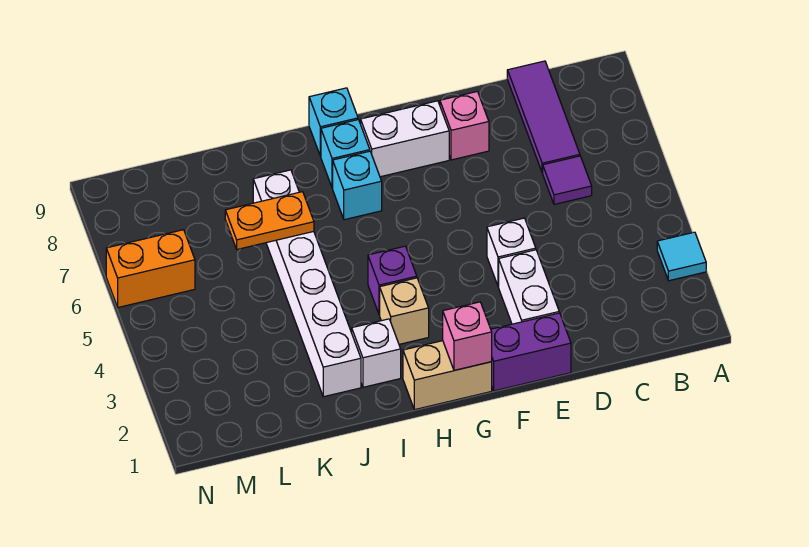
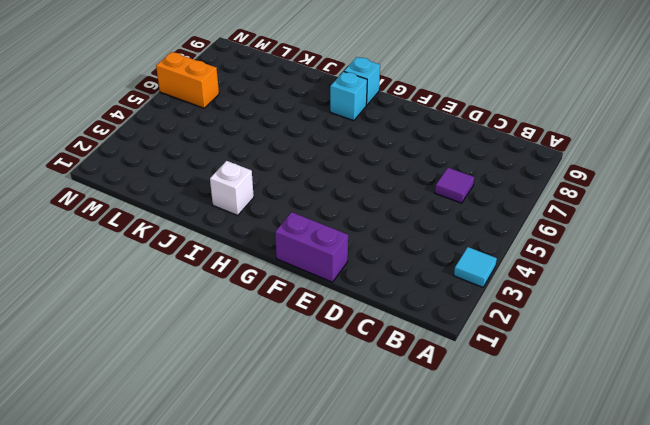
none -> purple tile C7:C9 level 1
none -> white brick E2:E3 level 1
none -> white brick E4 level 1

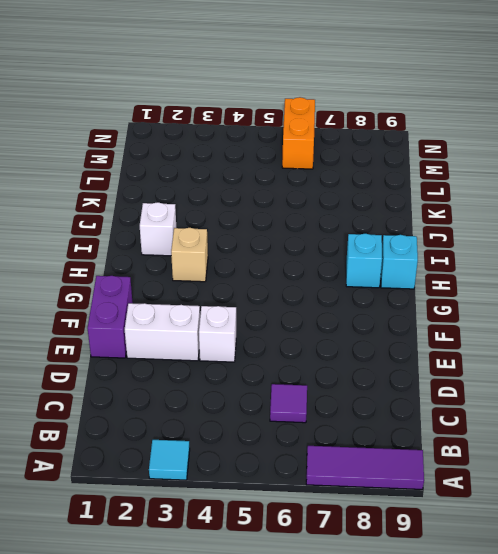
purple tile A7:A9 level 1 -> purple tile C7:C9 level 1
none -> pink brick E8 level 1
none -> white brick F8:G8 level 1
none -> tan brick G1:H1 level 1

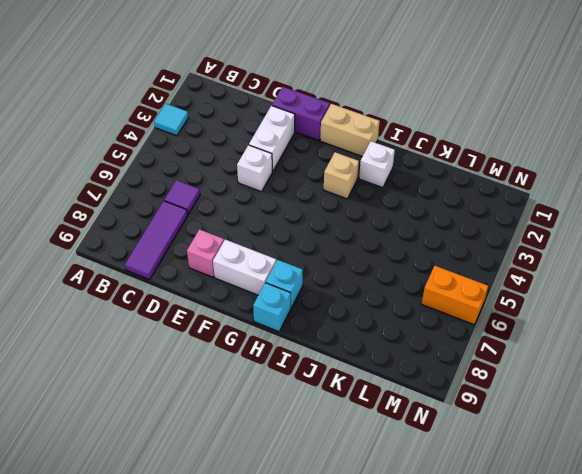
none -> purple brick H4 level 1
none -> cyan brick H7 level 1
none -> white brick J2:J7 level 1

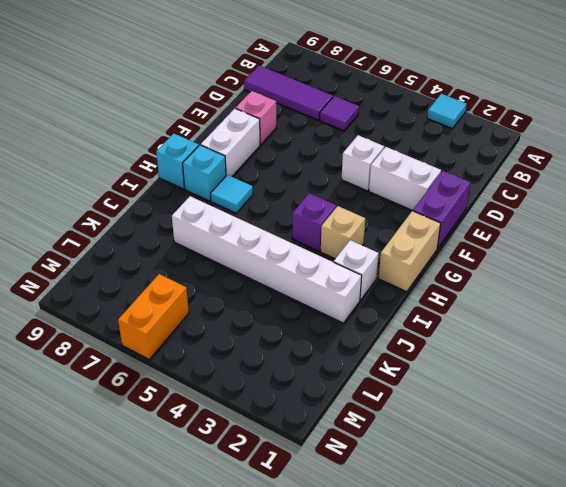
cyan tile H7 level 1 -> cyan brick H7 level 1
none -> pink brick G1 level 2
none -> orange plate J6:K6 level 2

